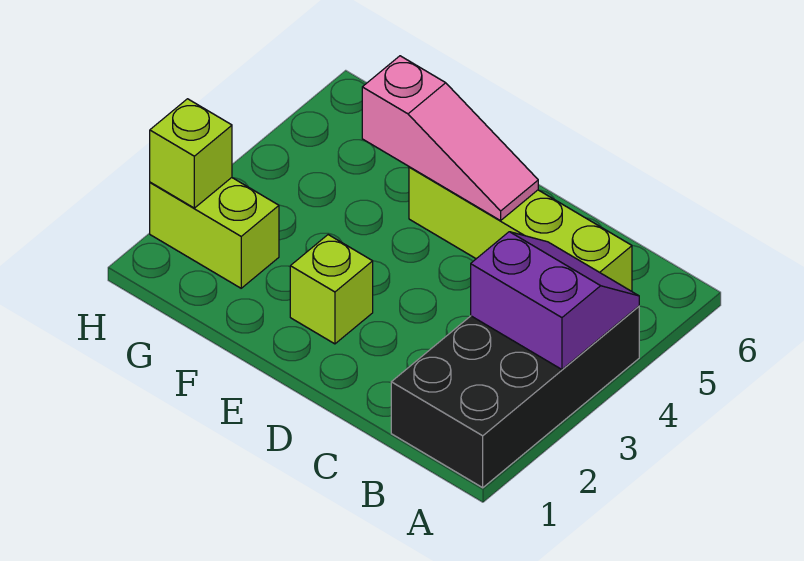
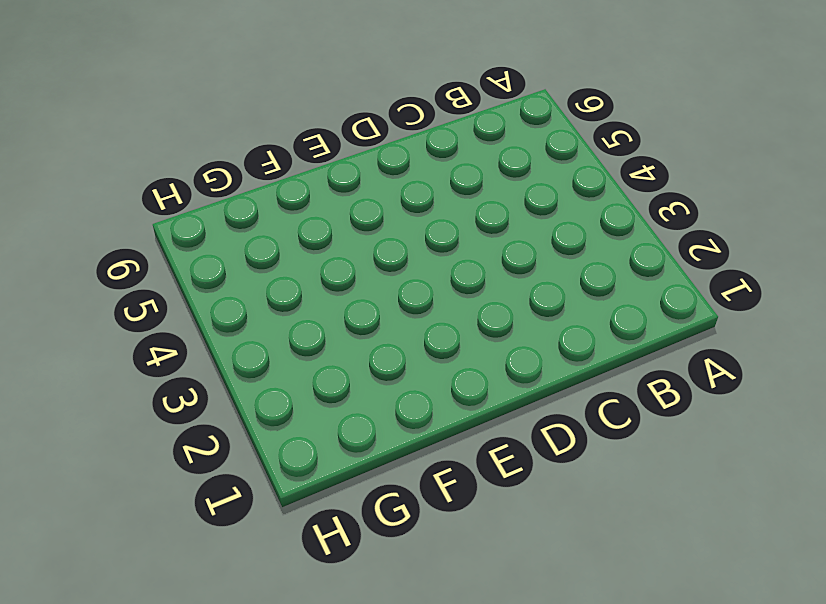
none -> black brick A1:B4 level 1
none -> lime brick B5:E5 level 1

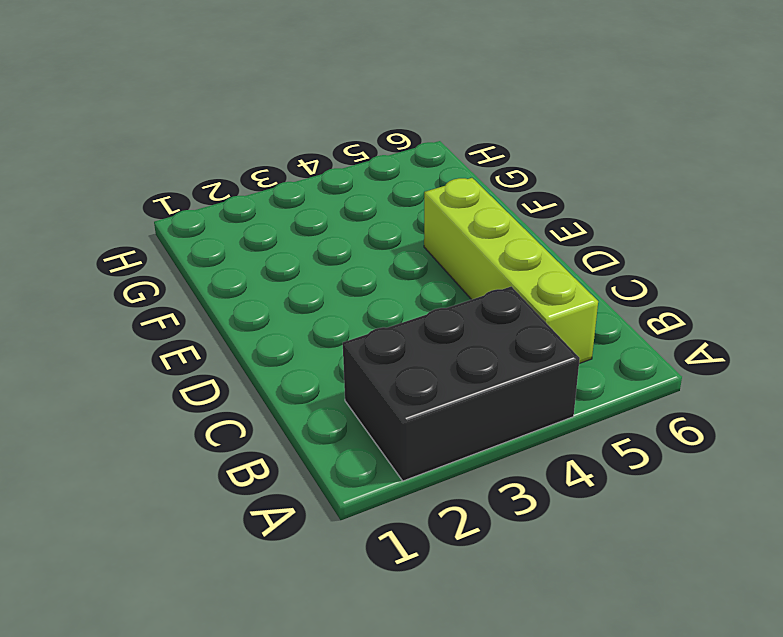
black brick A2:B4 level 1 -> black brick A1:B4 level 1
none -> lime brick E2 level 1
none -> lime brick G2:H2 level 1

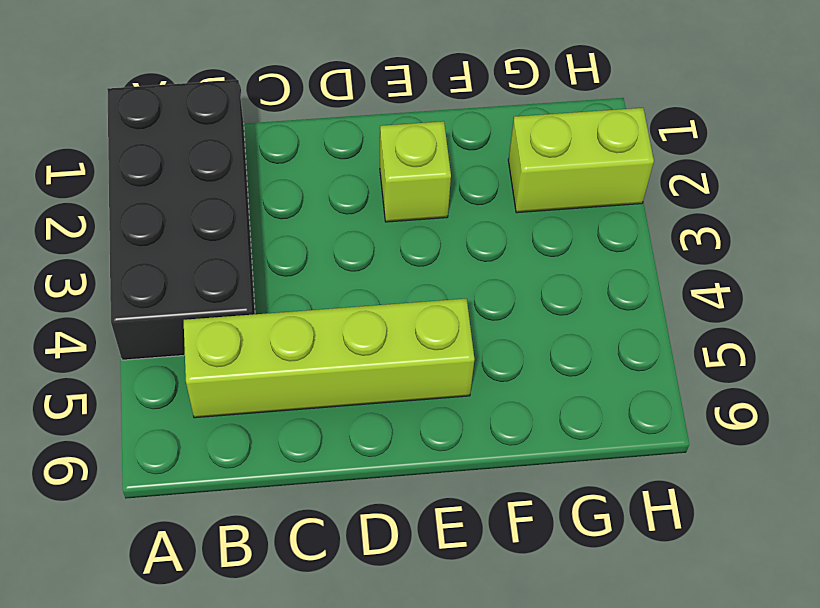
none -> purple slope A3:B4 level 2 top 3
none -> pink slope D5:F5 level 2 top F

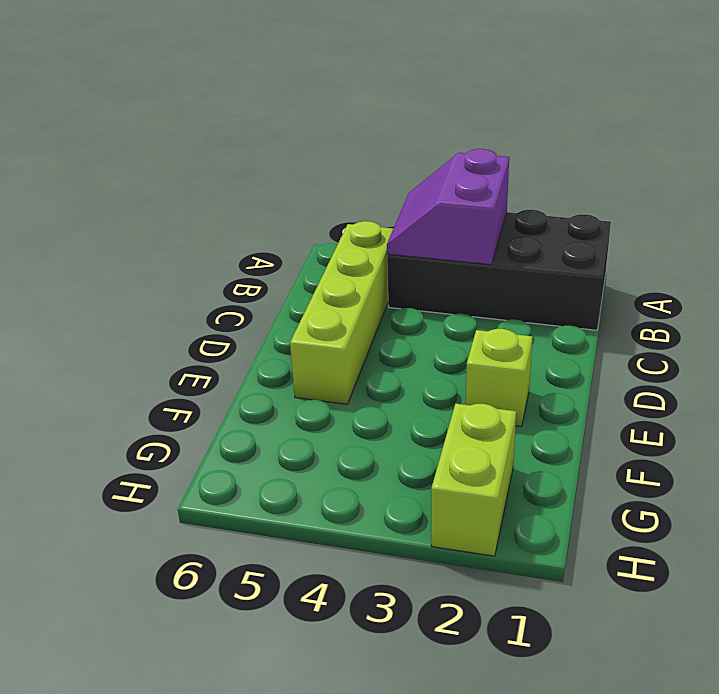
none -> pink slope D5:F5 level 2 top F
none -> lime brick H2 level 2

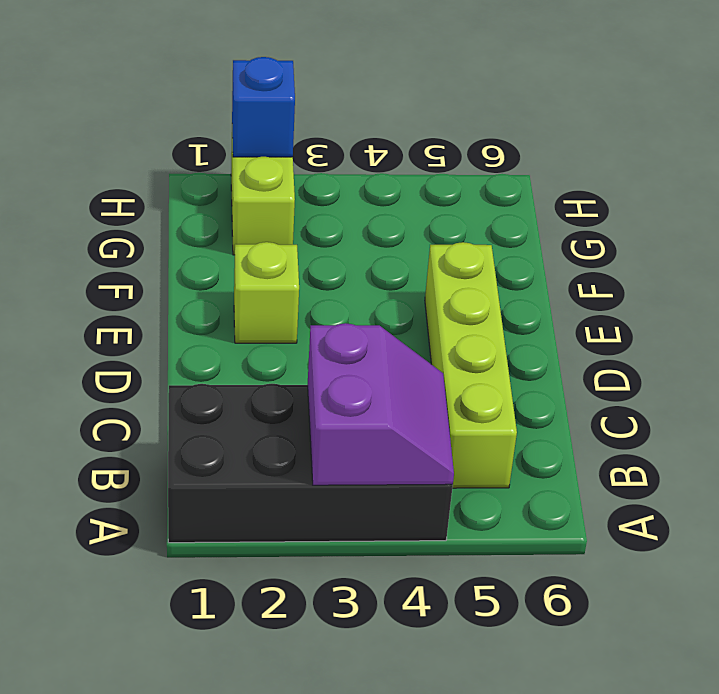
blue brick H2 level 2 -> lime brick H2 level 2
none -> pink slope D5:F5 level 2 top F

